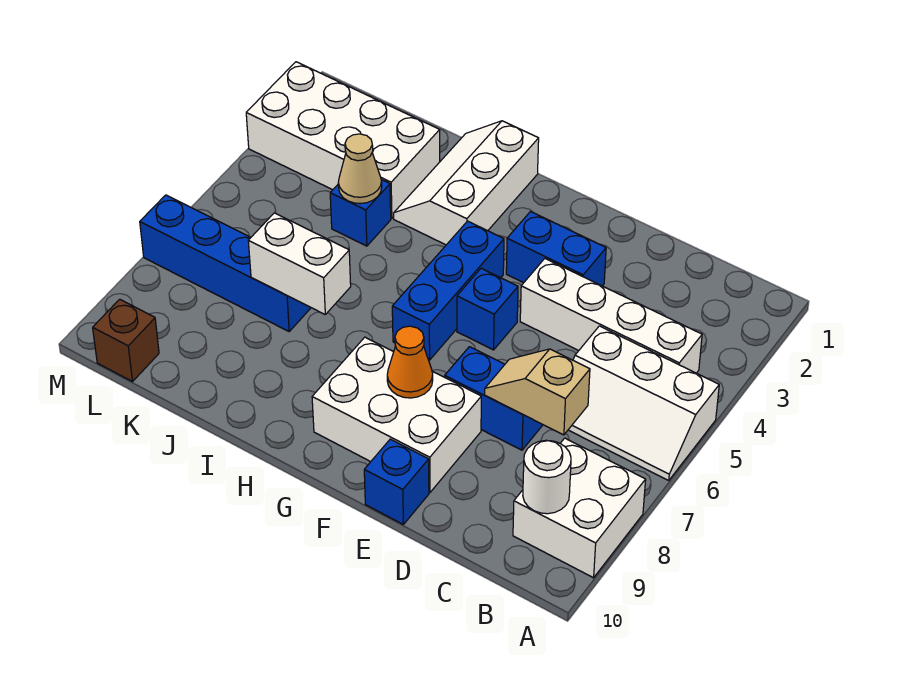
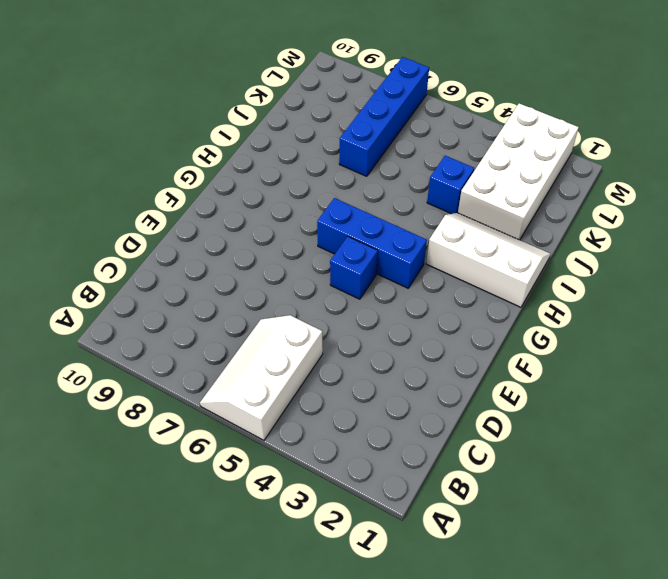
none -> white brick A8:B9 level 1
none -> white brick B4:E4 level 1
none -> blue brick D7:E7 level 1

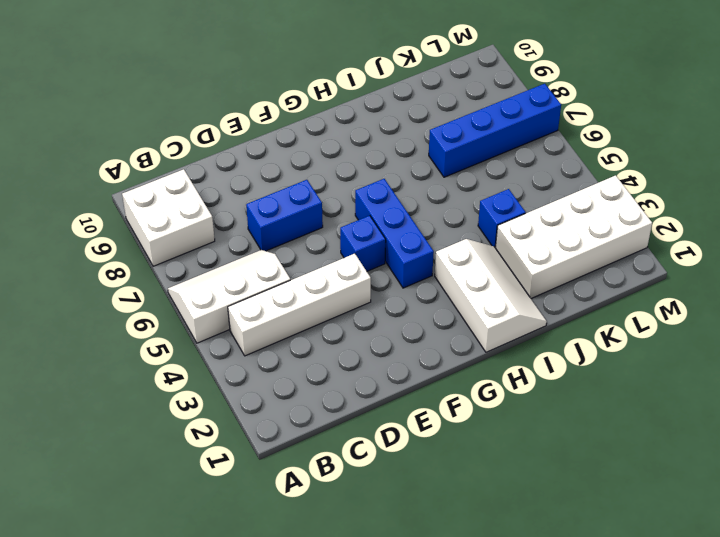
none -> blue brick E3:F3 level 1
none -> white brick E8:G9 level 1
none -> blue brick E10 level 1

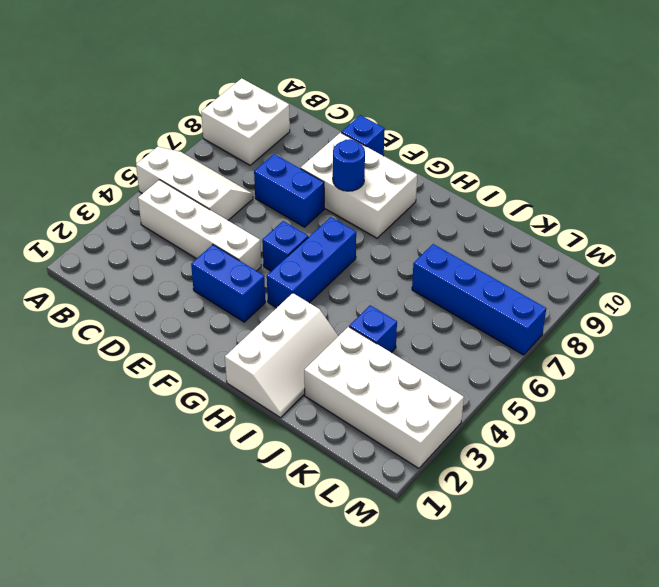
blue round brick F8 level 2 -> orange cone F8 level 2
none -> brown brick L10 level 1
none -> white round brick B9 level 2
none -> tan slope C7:D7 level 2 top C

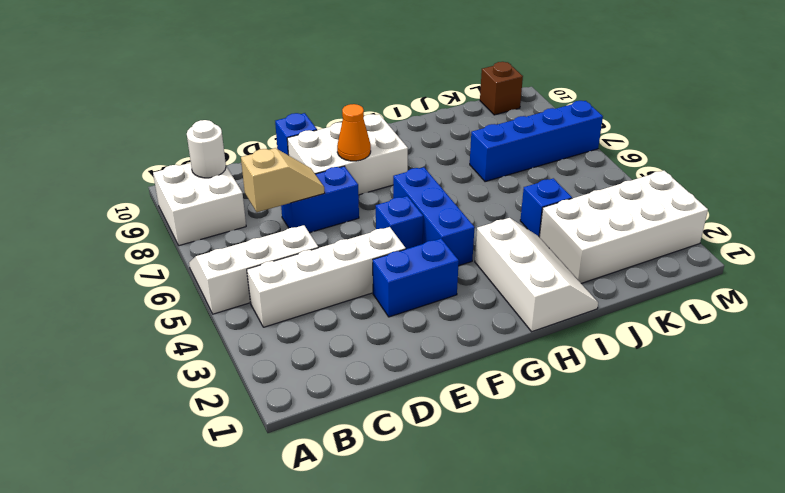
none -> white brick I7:J7 level 2
none -> tan cone J4 level 2

